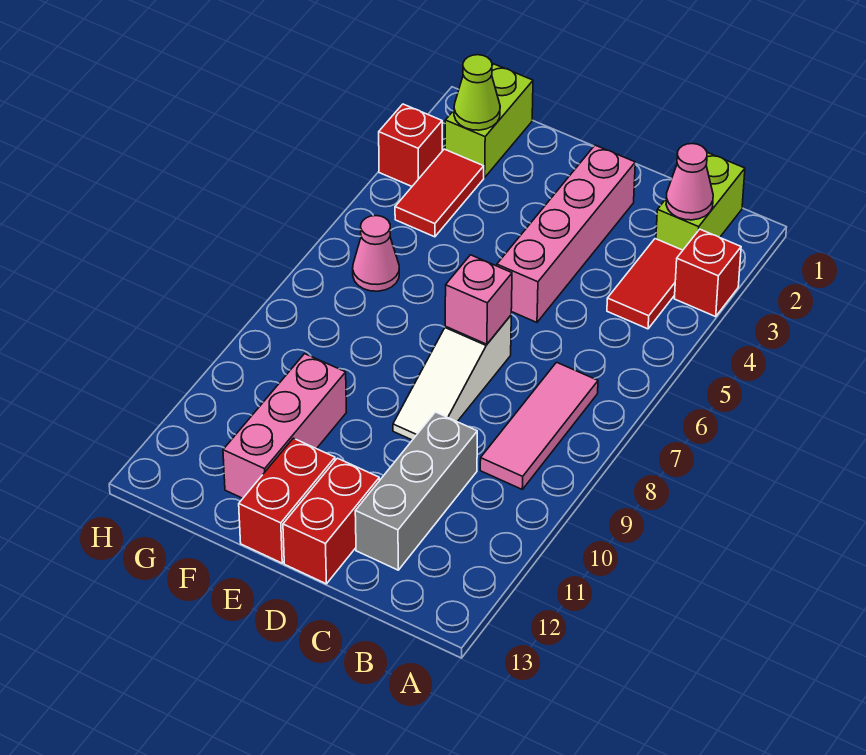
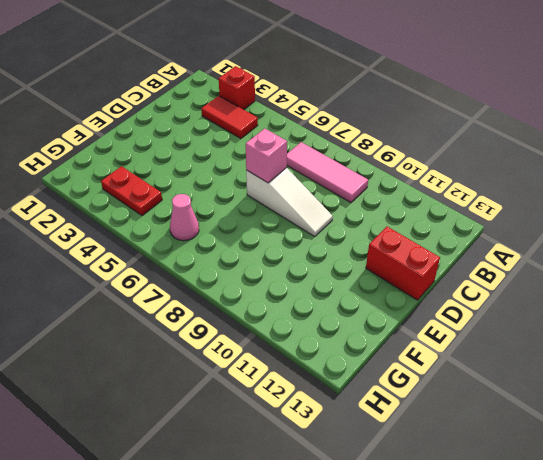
red plate G3:G4 level 1 -> red tile G3:G4 level 1
none -> lime brick B1:B2 level 1
none -> grey brick C10:C12 level 1
none -> pink brick D2:D5 level 1

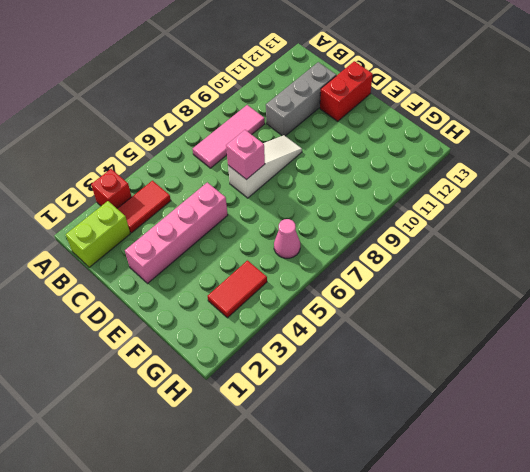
none -> red brick E12:E13 level 1
none -> pink brick F10:F12 level 1
none -> lime brick G1:G2 level 1

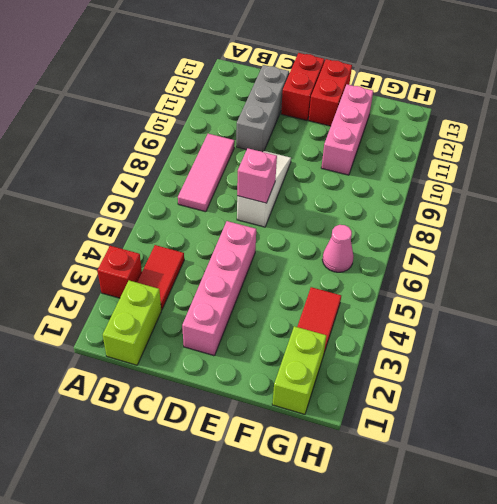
none -> red brick H3 level 1
none -> pink cone B2 level 2
none -> lime cone G2 level 2

